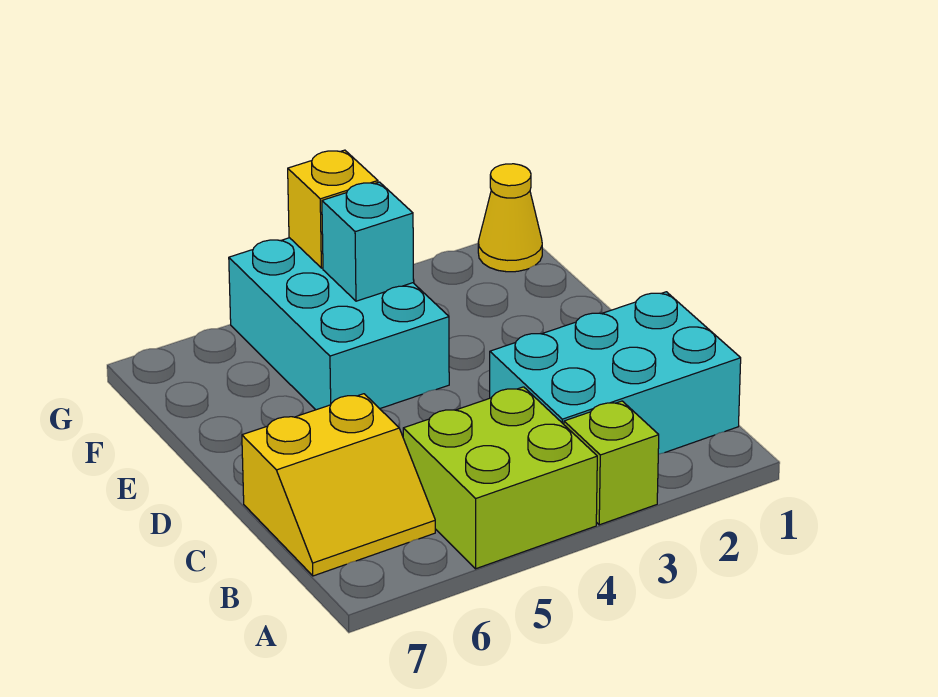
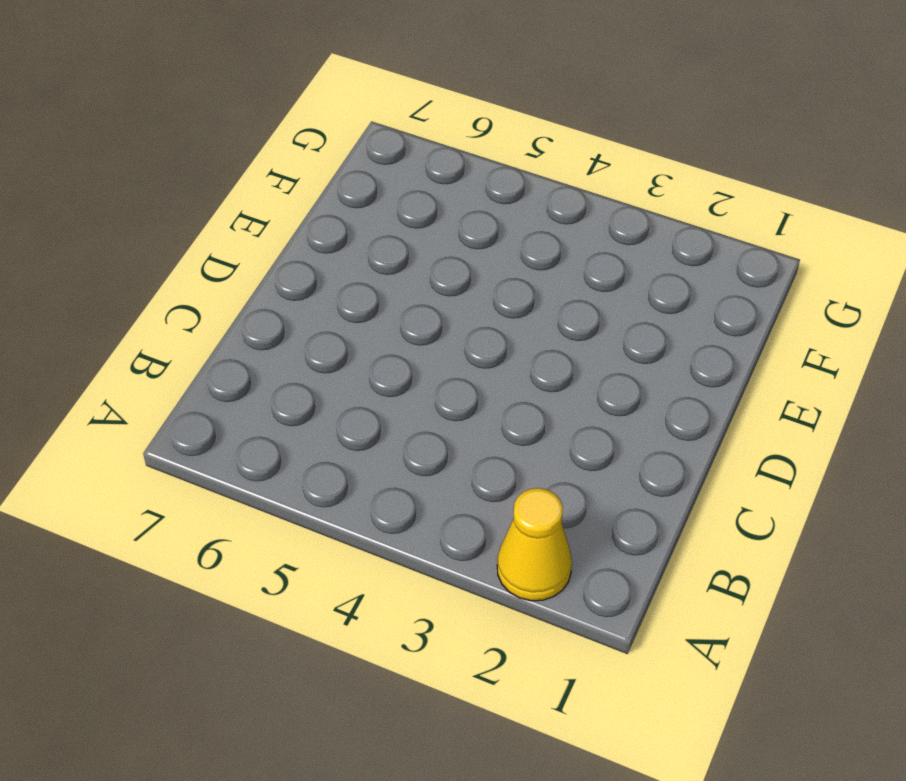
yellow cone A2 level 1 -> yellow cone G1 level 1
none -> lime brick A3 level 1
none -> lime brick A4:B5 level 1

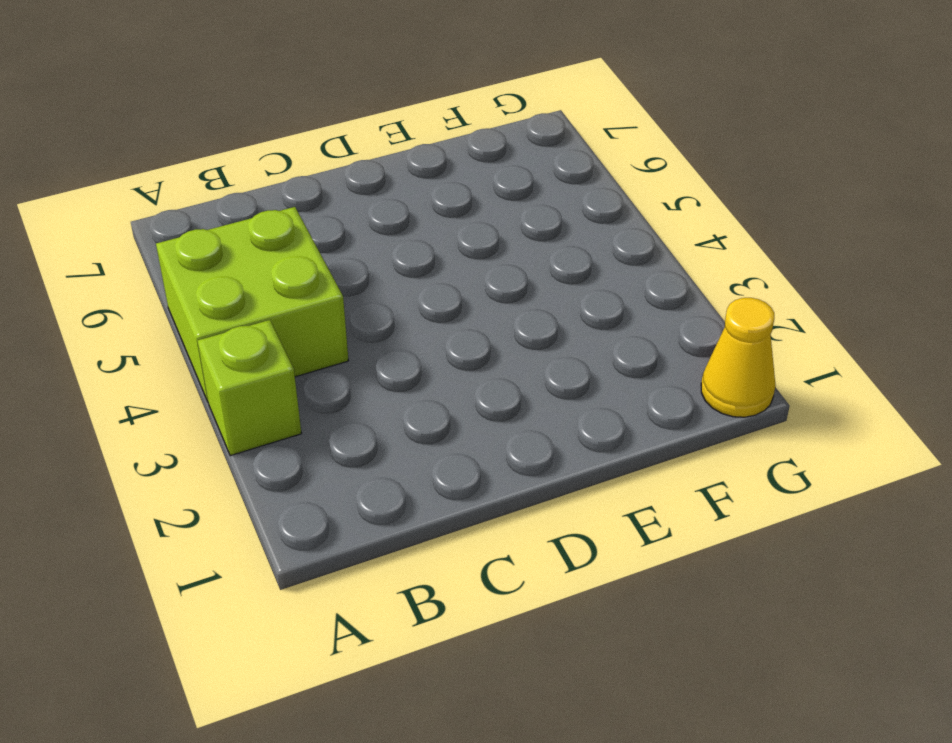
none -> cyan brick B1:C3 level 1
none -> yellow slope B6:C7 level 1 top C

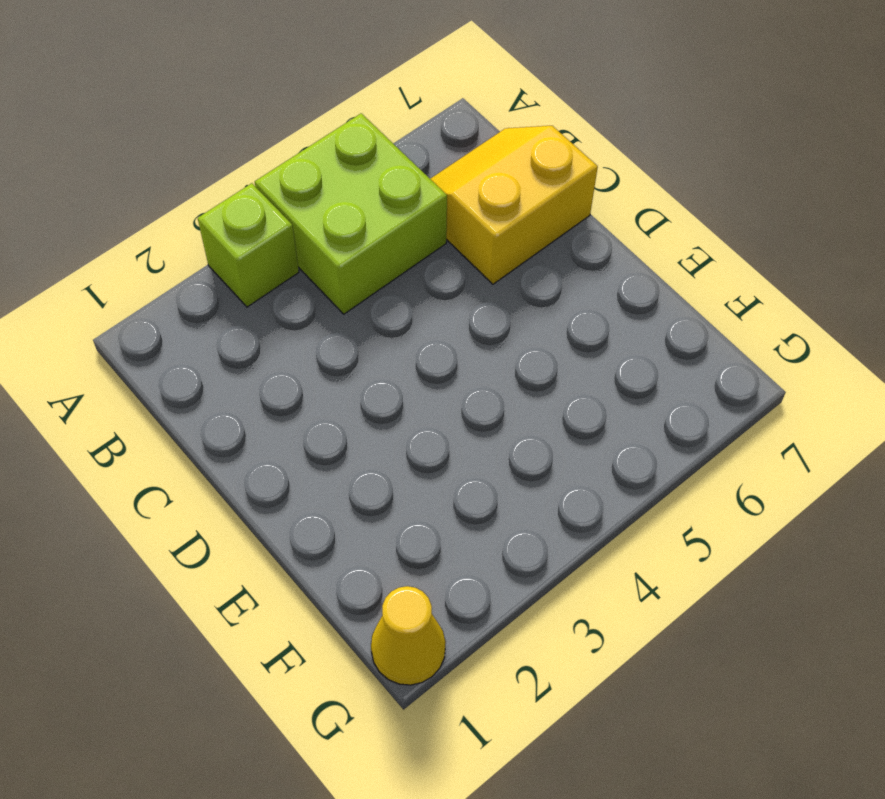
none -> cyan brick B1:C3 level 1
none -> cyan brick E4:G5 level 1

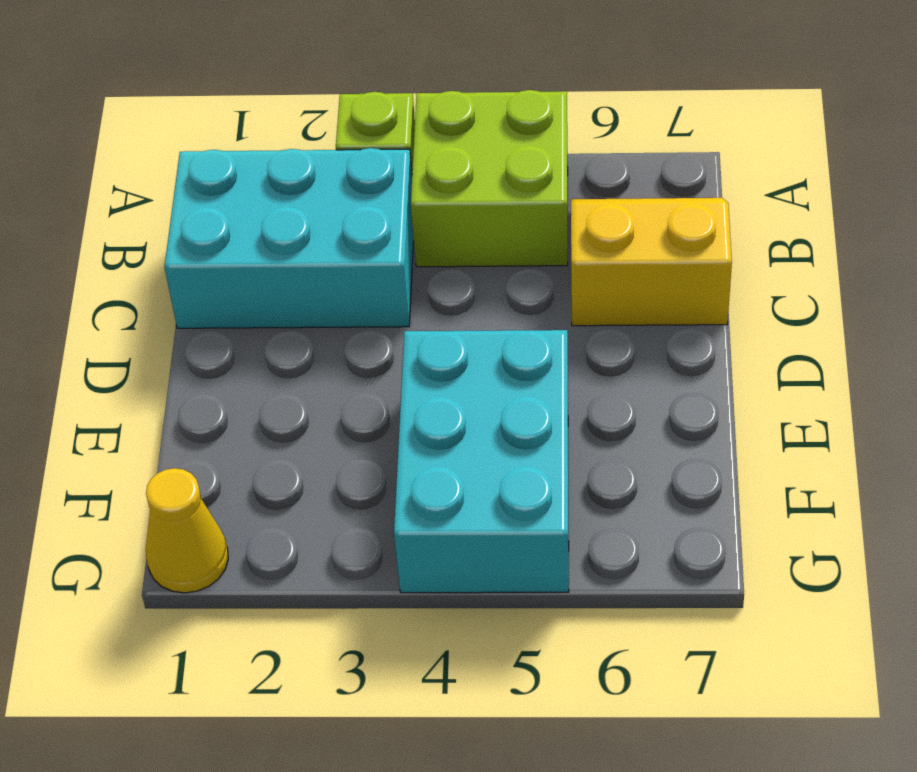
none -> cyan brick F4 level 2
none -> yellow brick G4 level 2

